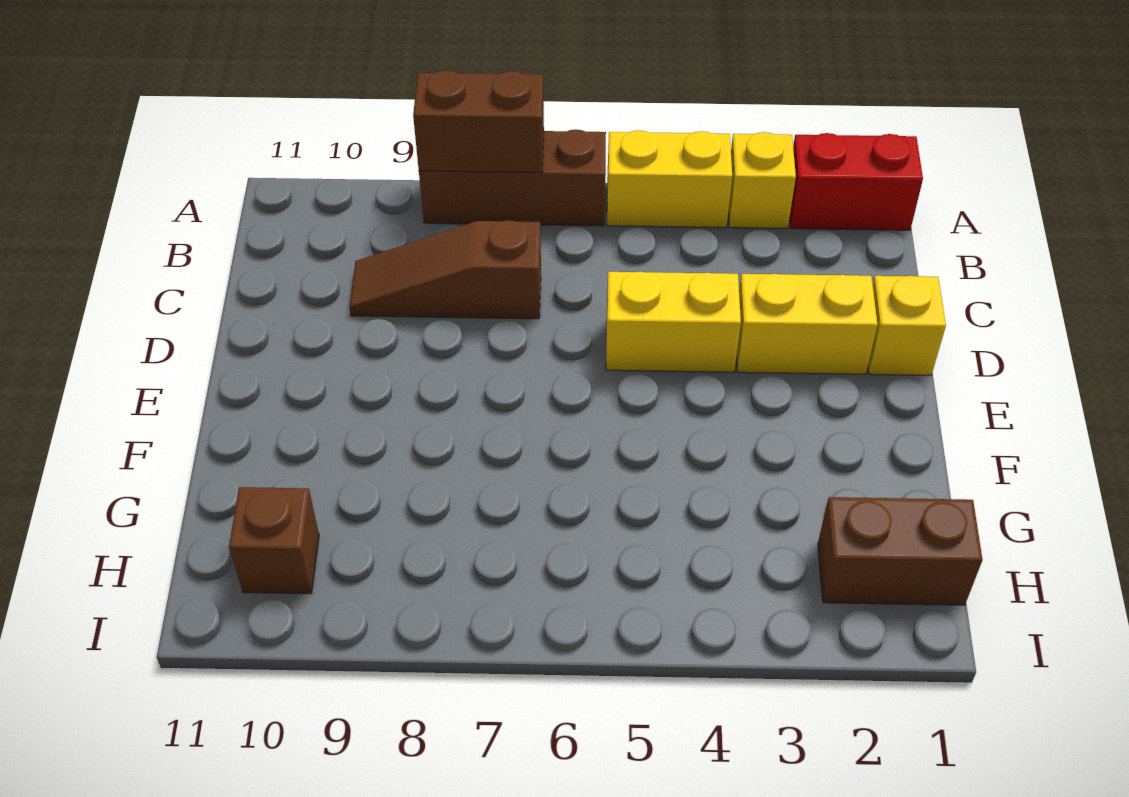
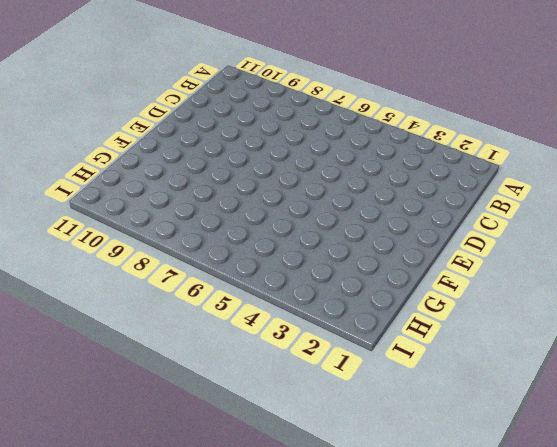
none -> red brick A1:A2 level 1
none -> yellow brick A3 level 1

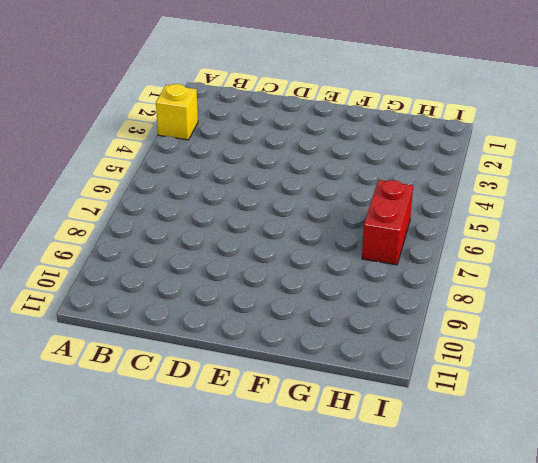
red brick H6:H7 level 1 -> red brick A1:A2 level 1
none -> yellow brick A4:A5 level 1
none -> brown brick A6:A8 level 1

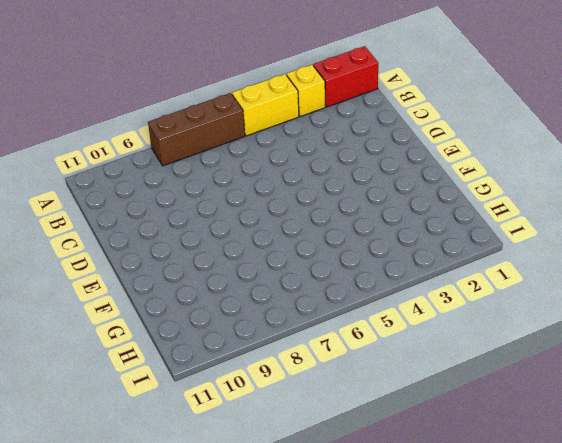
none -> brown slope C7:C9 level 1 top 7
none -> yellow brick D1 level 1

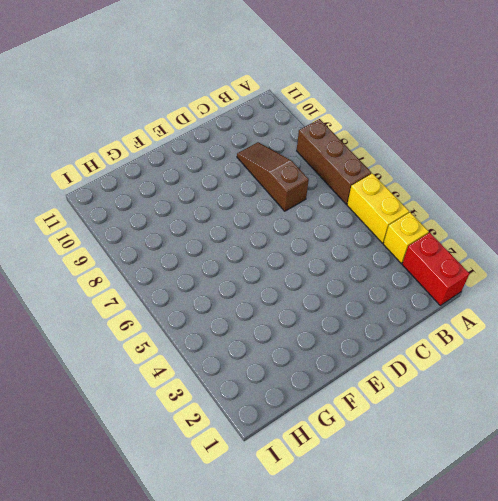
none -> yellow brick D1 level 1
none -> yellow brick D2:D3 level 1

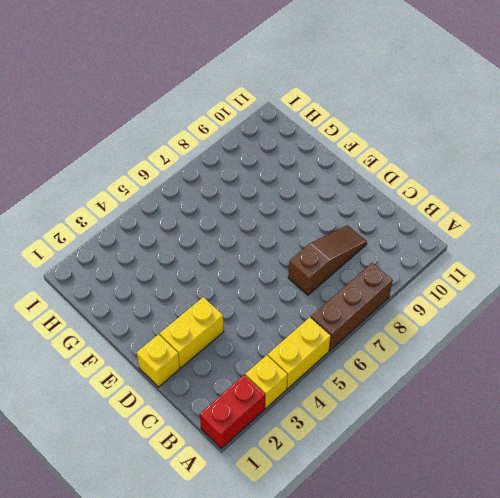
none -> yellow brick D4:D5 level 1
none -> brown brick H1:H2 level 1

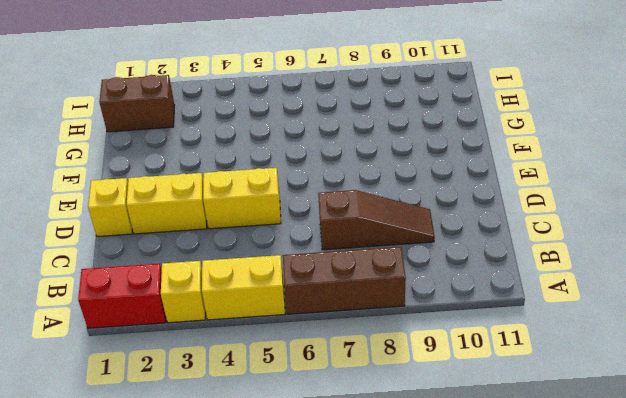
none -> brown brick H10 level 1
none -> brown brick A7:A8 level 2

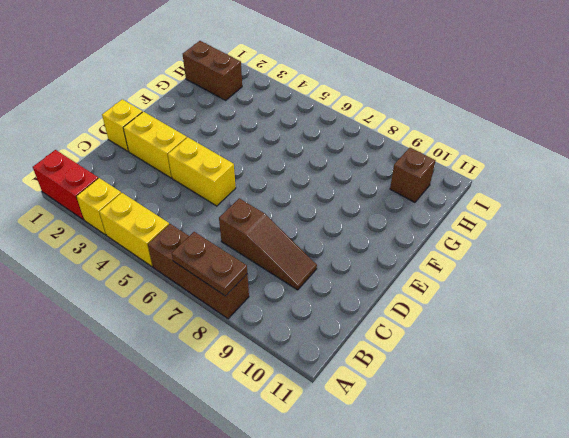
brown plate A7:A8 level 2 -> brown brick A7:A8 level 2

